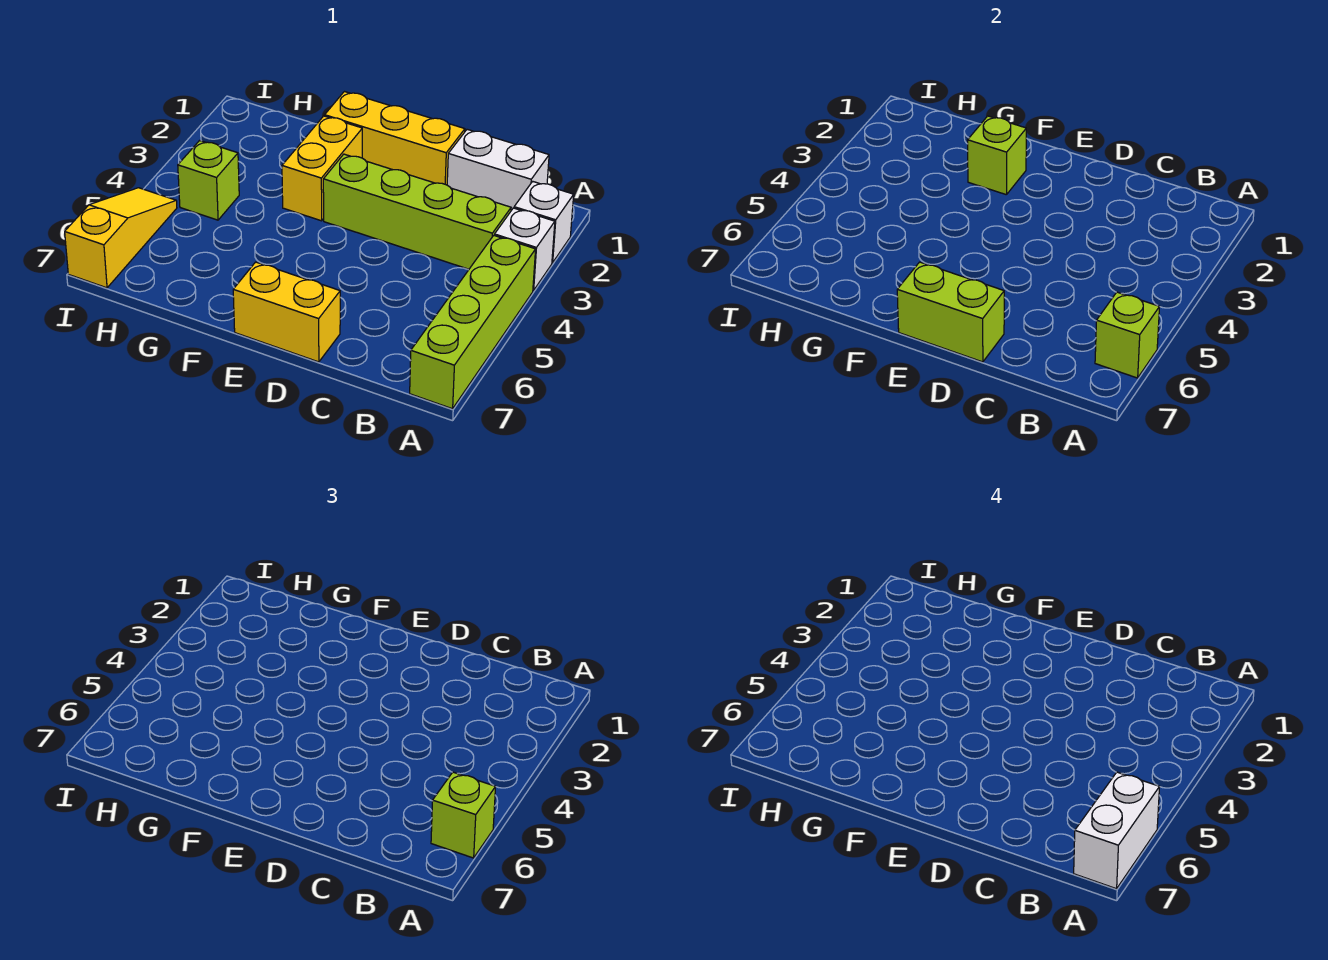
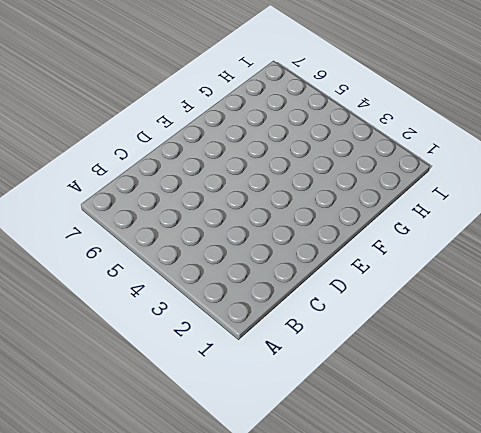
none -> white brick A2 level 1
none -> white brick A3 level 1
none -> lime brick A4:A7 level 1

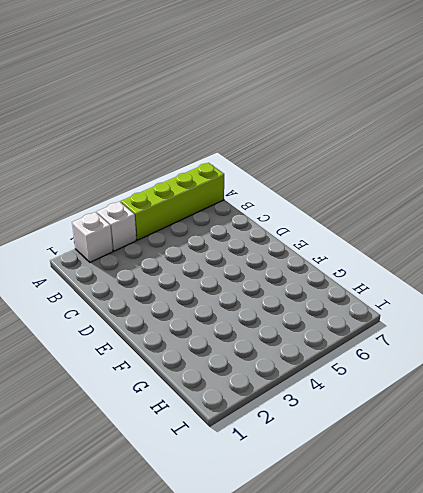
none -> white brick B1:C1 level 1
none -> lime brick B3:E3 level 1
none -> yellow brick D1:F1 level 1

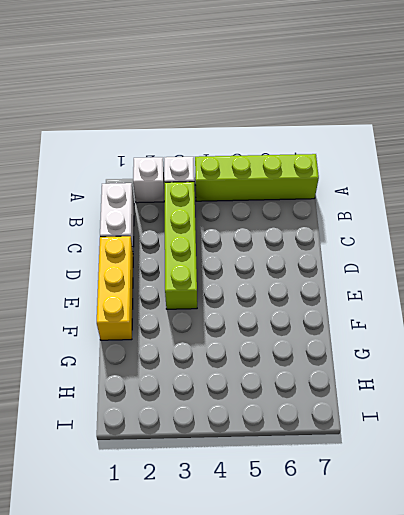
none -> yellow brick D7:E7 level 1
none -> yellow brick F2:F3 level 1
none -> lime brick H4 level 1

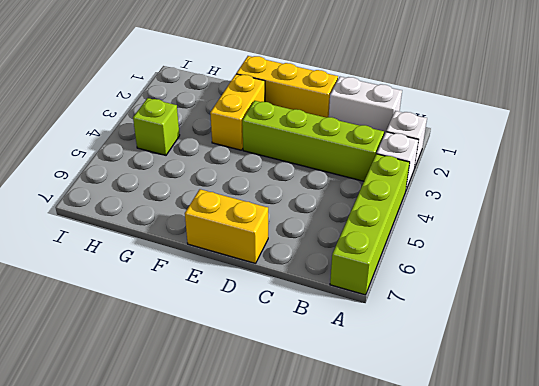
none -> yellow slope I5:I7 level 1 top 7
none -> lime brick A6 level 2
none -> lime brick D7:E7 level 2

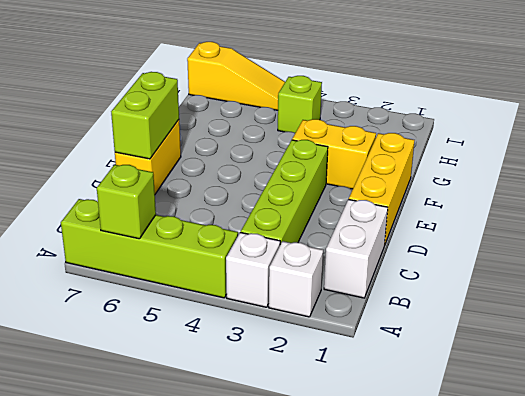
none -> lime brick F2 level 2
none -> lime brick A6 level 3
none -> white brick A6:A7 level 4

